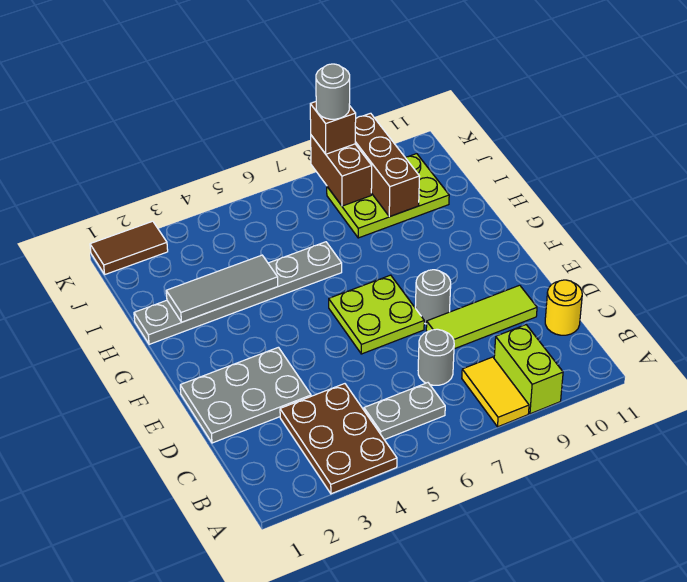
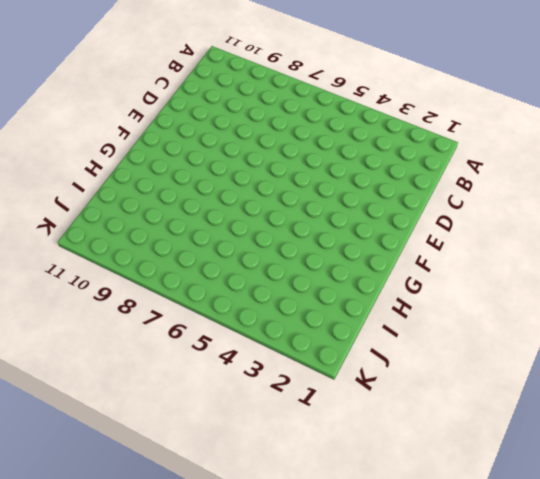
none -> brown plate A3:C4 level 1
none -> yellow tile A8:B8 level 1
none -> lime brick A9:B9 level 1

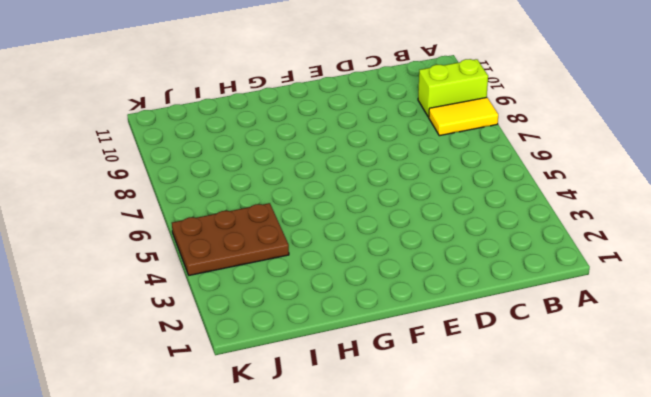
brown plate I4:K5 level 1 -> brown plate A3:C4 level 1
none -> grey plate B5:B6 level 1
none -> grey round brick C7 level 1
none -> yellow round brick C11 level 1

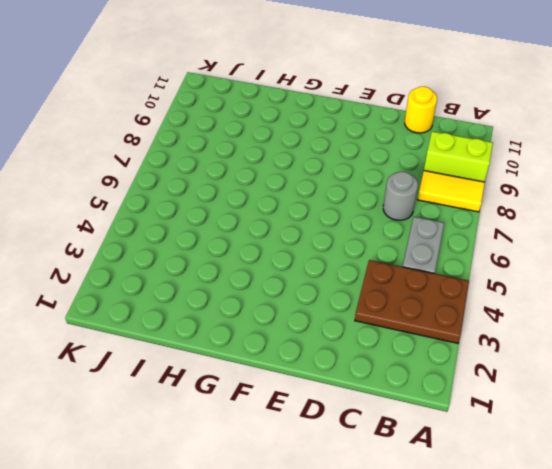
none -> grey plate D1:E3 level 1
none -> lime tile D8:D10 level 1
none -> lime plate E6:F7 level 1

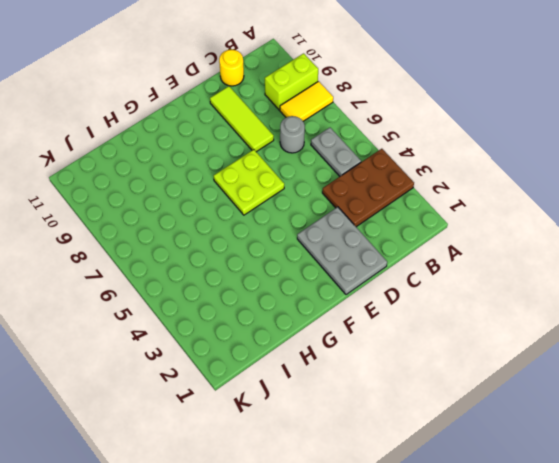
none -> grey round brick E8 level 1
none -> grey plate H1:H6 level 1
none -> lime plate I8:J10 level 1

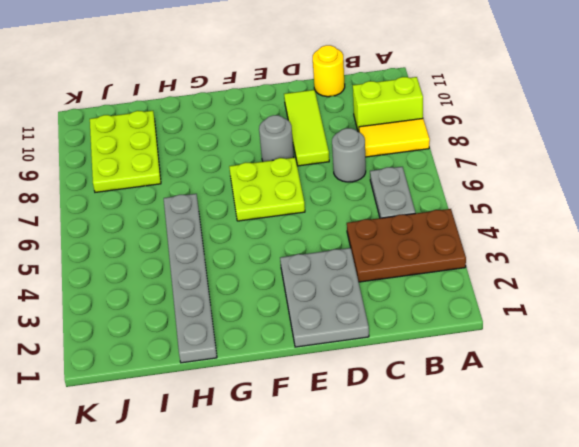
none -> brown tile K1:K2 level 1
none -> grey tile H2:H4 level 2
none -> brown brick I9:K9 level 2

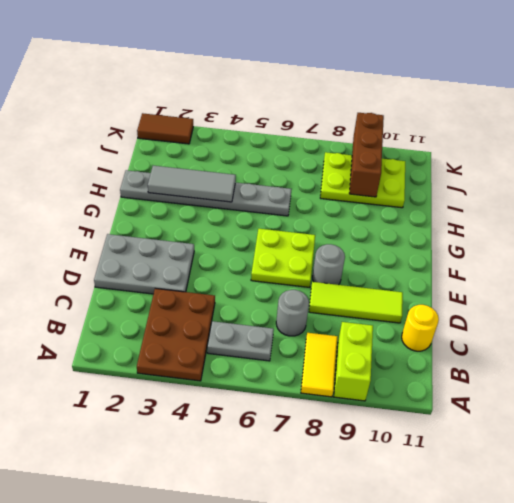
none -> brown brick J8:K8 level 2
none -> brown brick K8 level 3
none -> grey round brick K8 level 4

